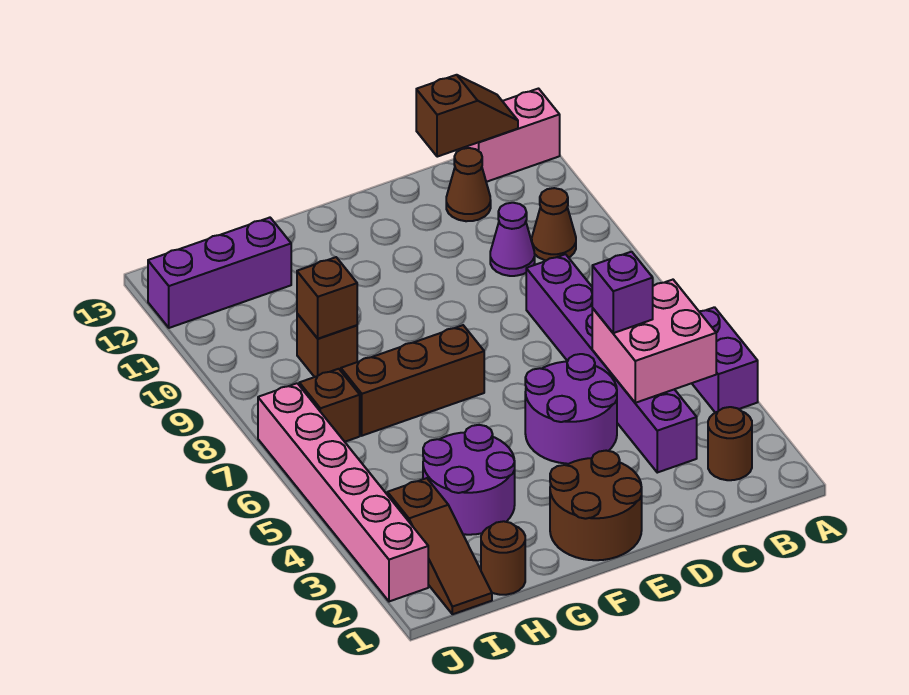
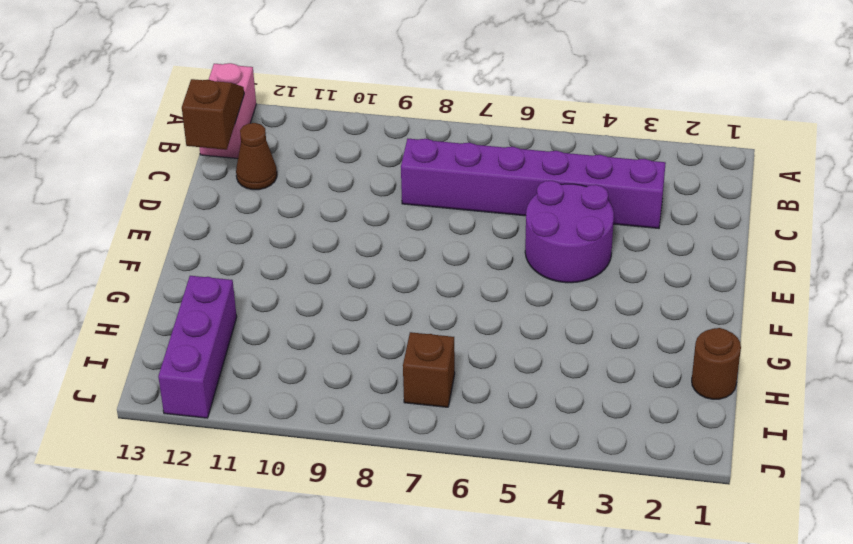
none -> purple brick A4:A5 level 1
none -> brown round brick B2 level 1
none -> brown cone B10 level 1

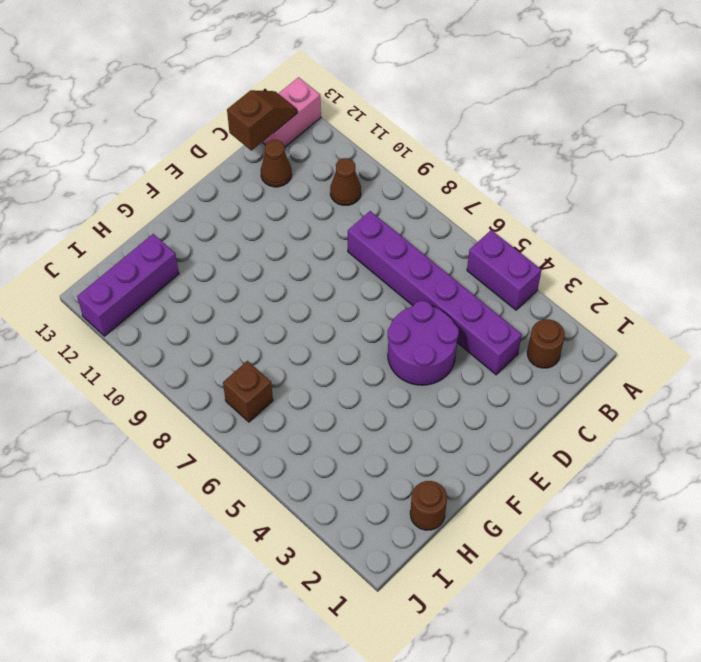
none -> purple cone C10 level 1
none -> brown round brick E1:F2 level 1
none -> brown brick F7:H7 level 1

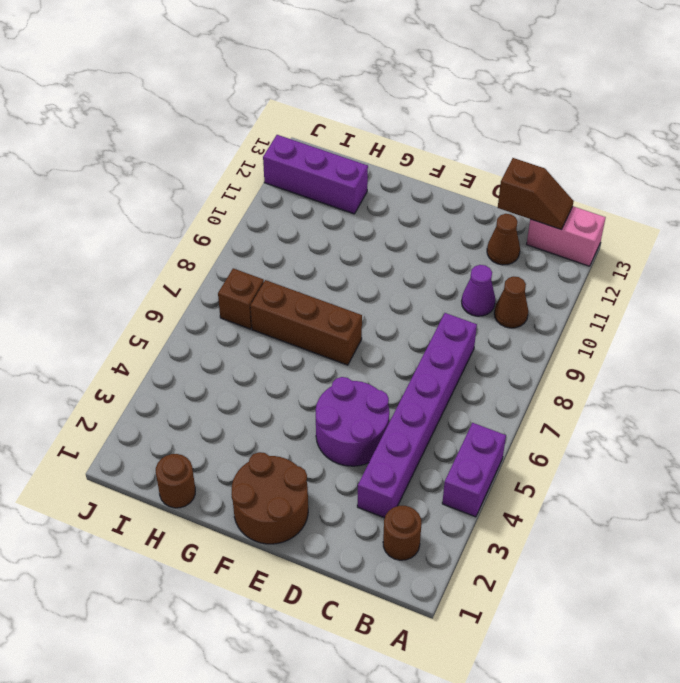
none -> purple round brick G3:H4 level 1
none -> brown brick H9 level 1
none -> brown slope I1:I3 level 1 top 3

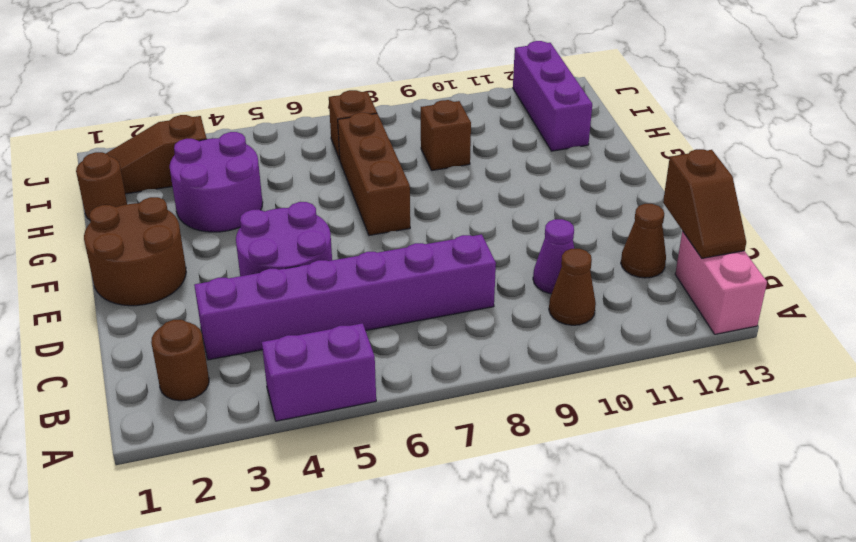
none -> pink brick J2:J7 level 1
none -> pink brick B4:C5 level 2
none -> brown brick H9 level 2

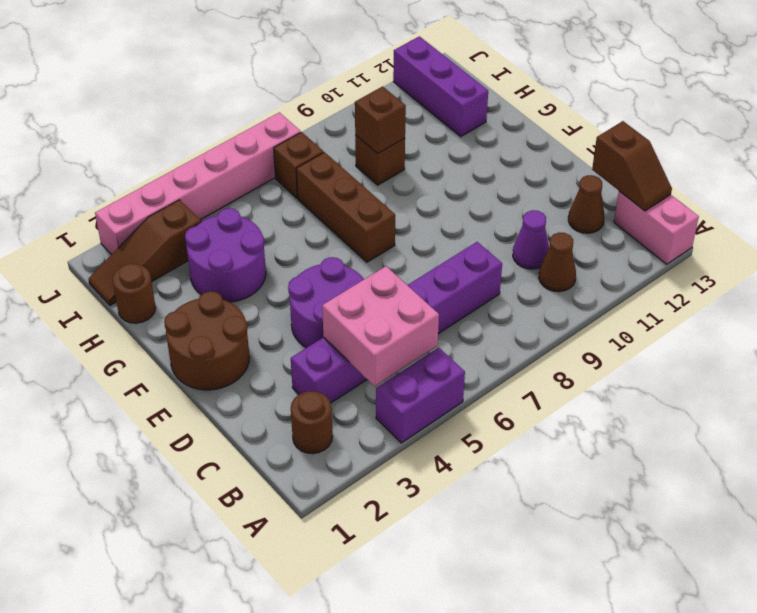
none -> purple brick C5 level 3

